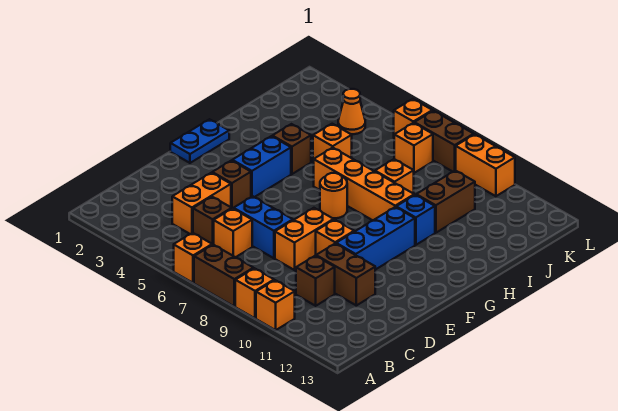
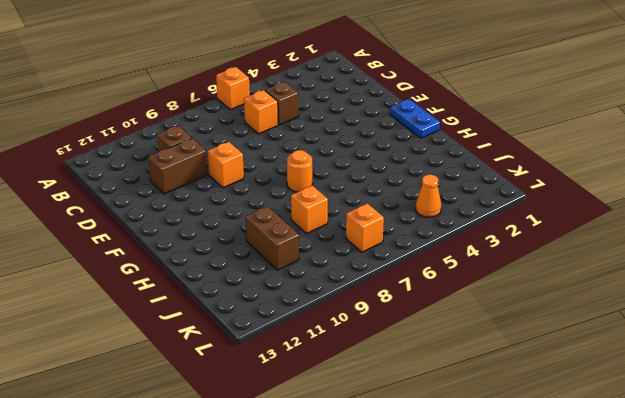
none -> brown brick A7:A8 level 1
none -> orange brick A9 level 1
none -> orange brick A10 level 1

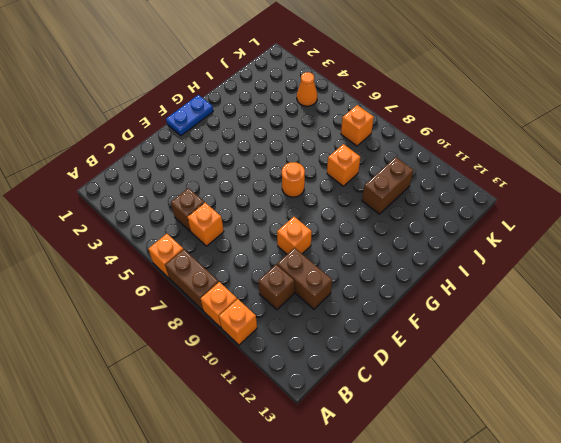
none -> orange brick C4:D4 level 1
none -> blue brick D6:D7 level 1
none -> orange brick D8:E8 level 1

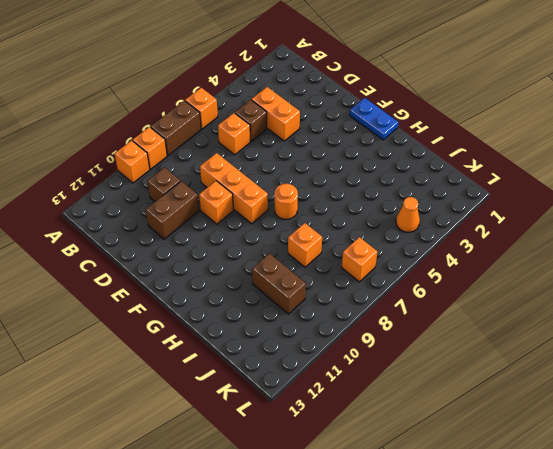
orange brick D8:F8 level 1 -> orange brick D8:E8 level 1
none -> blue brick D6:D7 level 1
none -> brown brick E4 level 1
none -> blue brick E10:G10 level 1

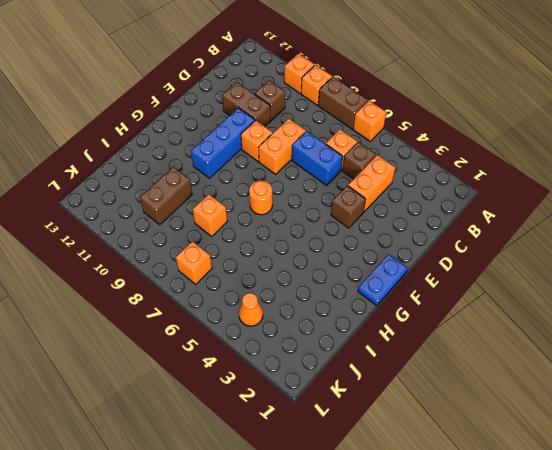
none -> blue brick F4:G4 level 1
none -> brown brick H4 level 1
none -> orange brick H6:H9 level 1

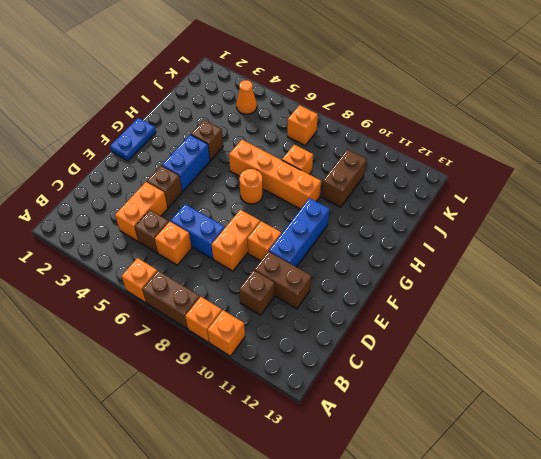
none -> blue brick H10 level 1
none -> orange brick I5 level 1
none -> orange brick L6 level 1

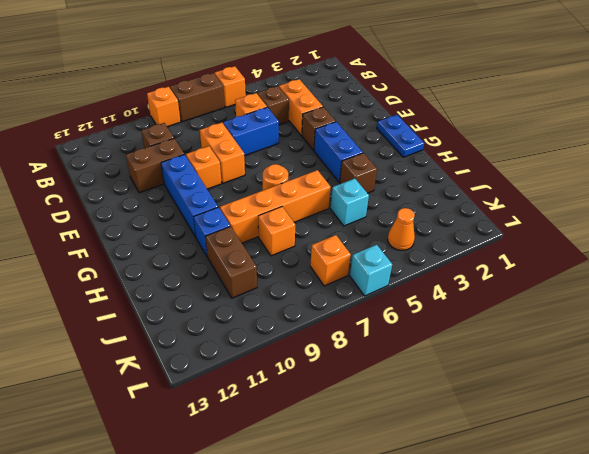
cyan brick I5 level 1 -> orange brick I5 level 1
cyan brick L6 level 1 -> orange brick L6 level 1
none -> orange brick A10 level 1
none -> brown brick L7:L8 level 1
none -> orange brick L9:L10 level 1

